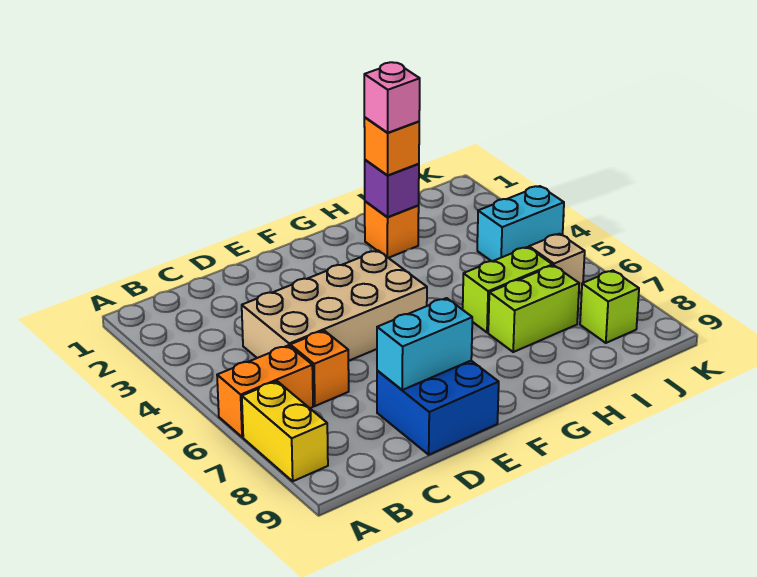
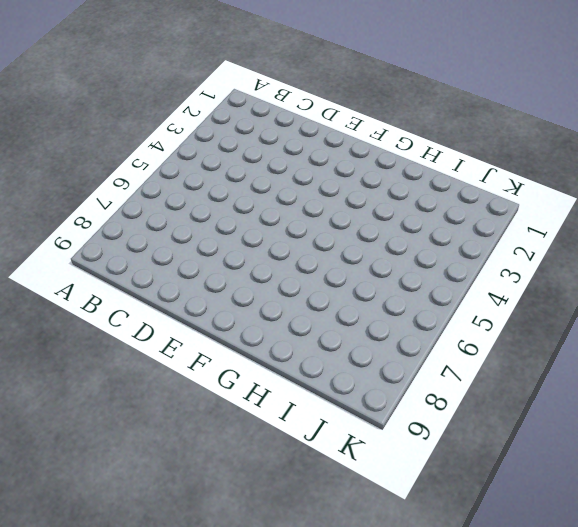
none -> orange brick A6:B6 level 1
none -> yellow brick A7:A8 level 1
none -> tan brick C4:F5 level 1

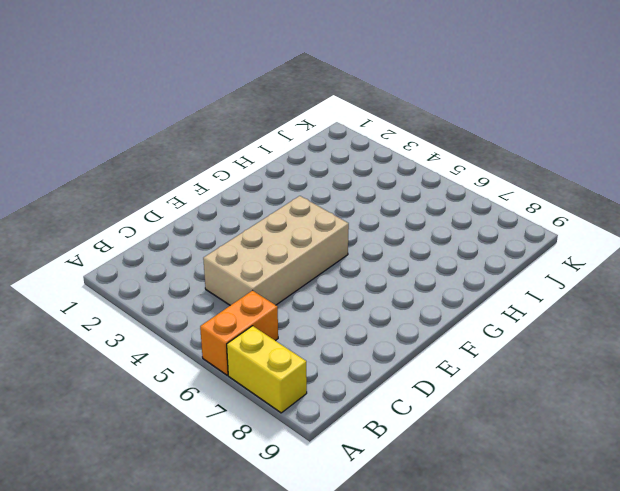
none -> orange brick C6 level 1
none -> blue brick D8:E9 level 1
none -> orange brick H2 level 1

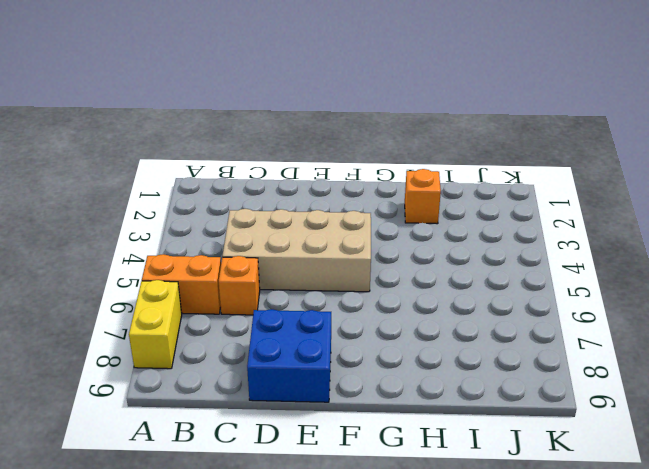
none -> lime brick H6:I6 level 1
none -> lime brick H7:I7 level 1
none -> cyan brick J4:K4 level 1

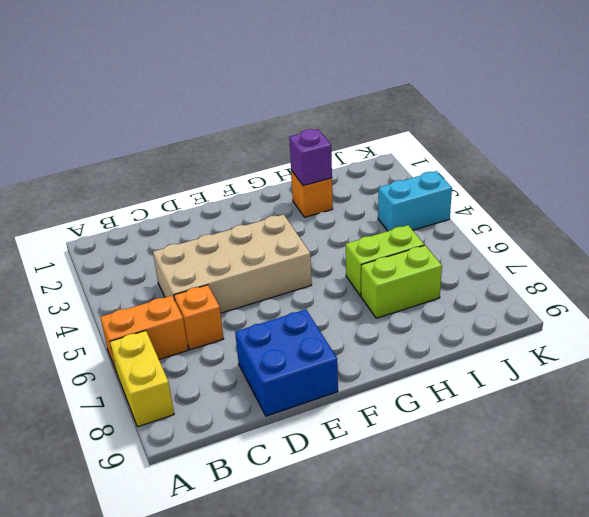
none -> tan brick J6 level 1
none -> lime brick J8 level 1
none -> cyan brick D8:E8 level 2

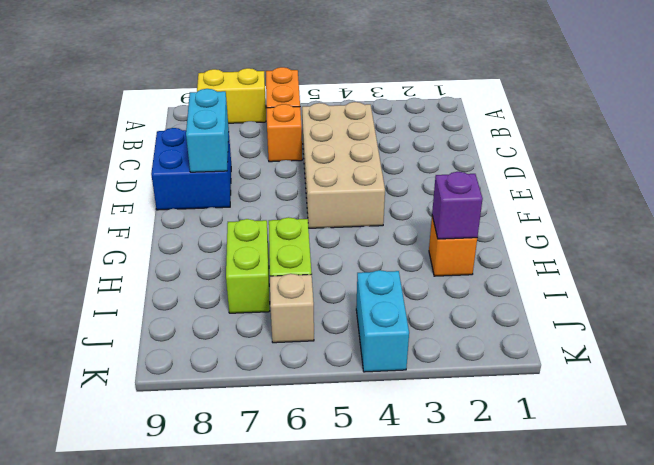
none -> lime brick J8 level 1
none -> orange brick H2 level 3
none -> pink brick H2 level 4

